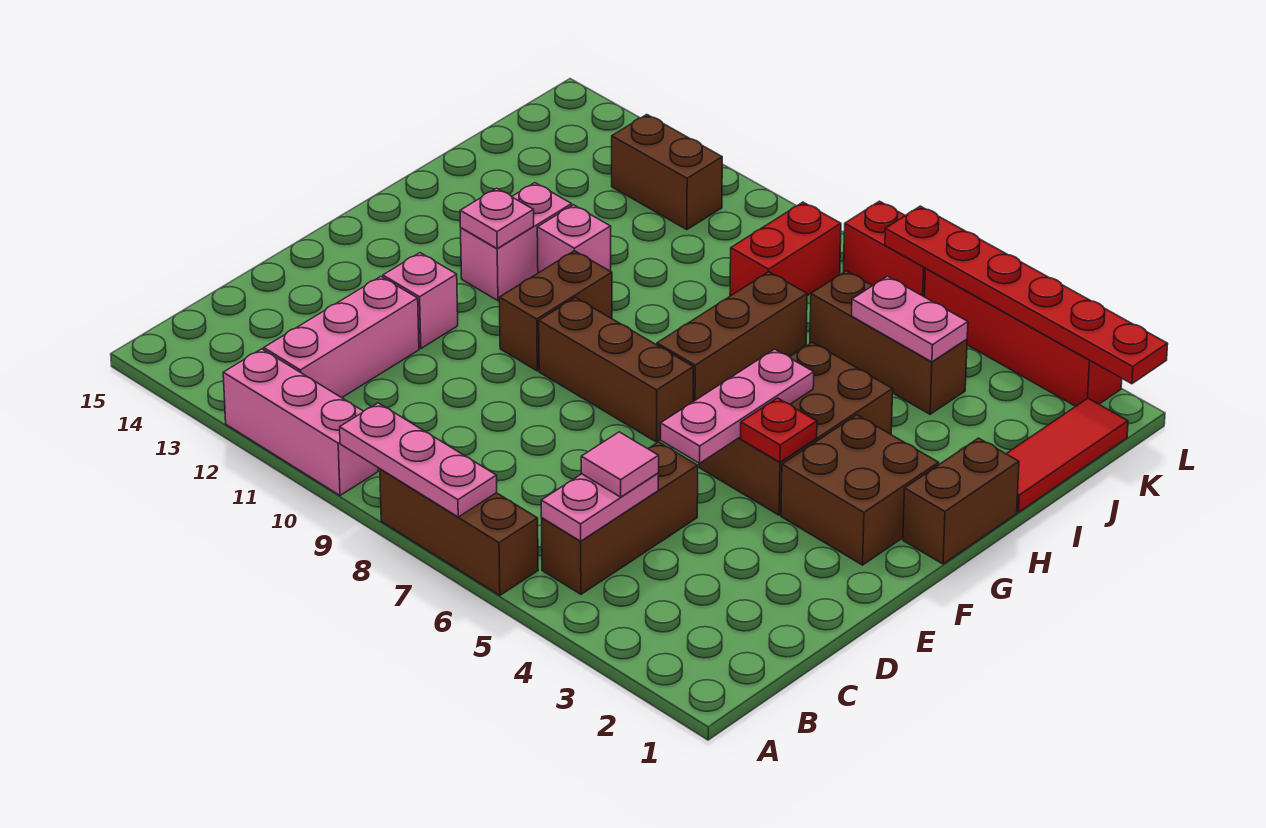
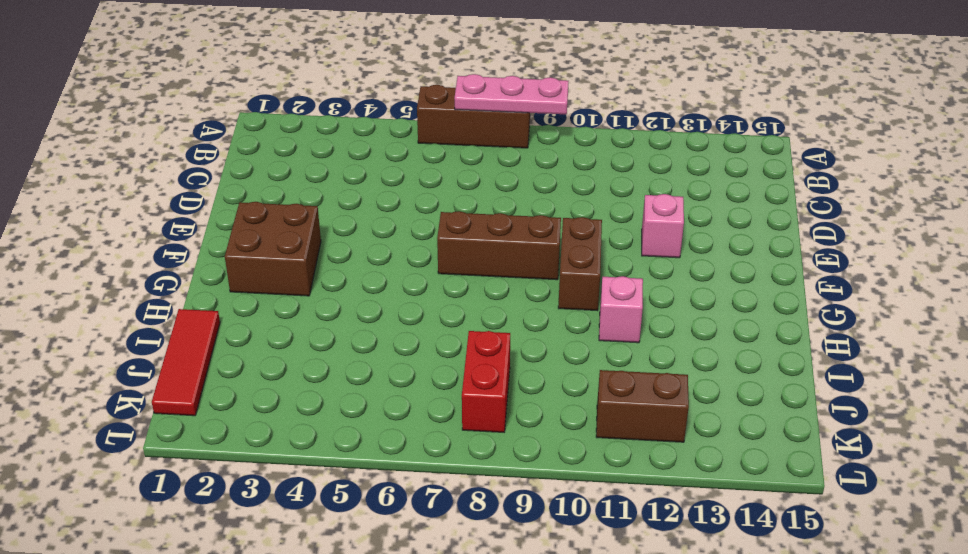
none -> pink brick A10:A12 level 1
none -> brown brick B5:D5 level 1
none -> pink brick B12:D12 level 1

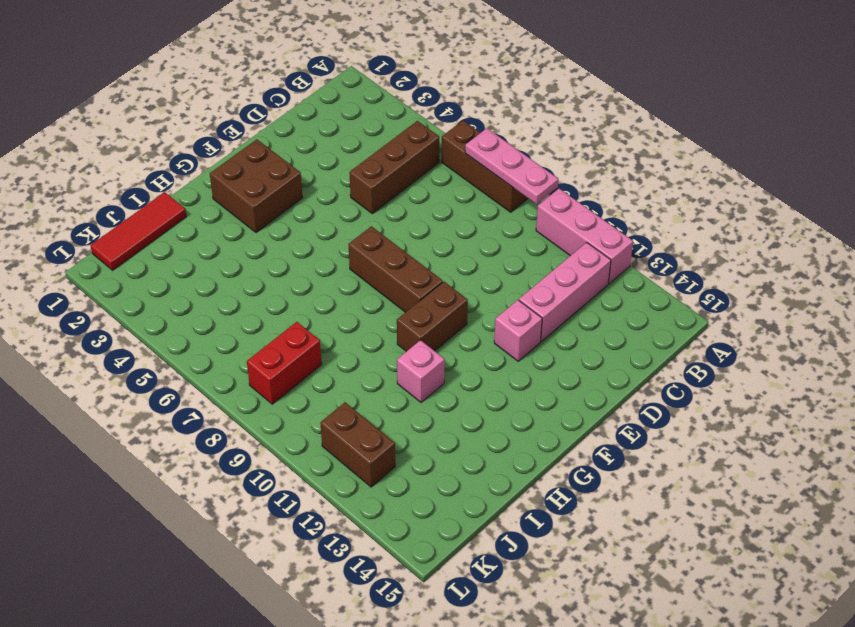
none -> brown brick F4:H5 level 1
none -> brown brick G1:H1 level 1
none -> brown brick G7:I7 level 1

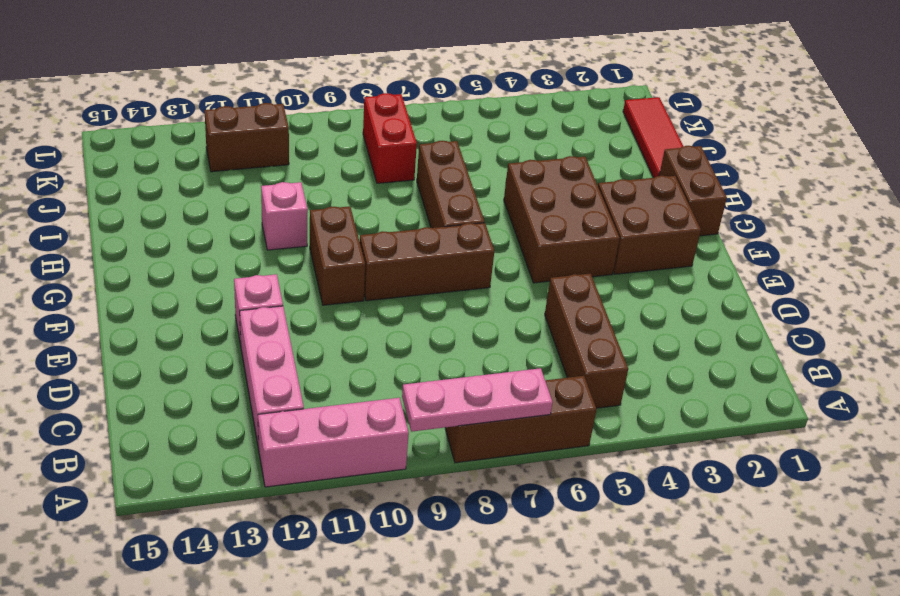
none -> pink brick G12:H12 level 1
none -> brown brick J4:J6 level 1
none -> red brick L2:L5 level 1

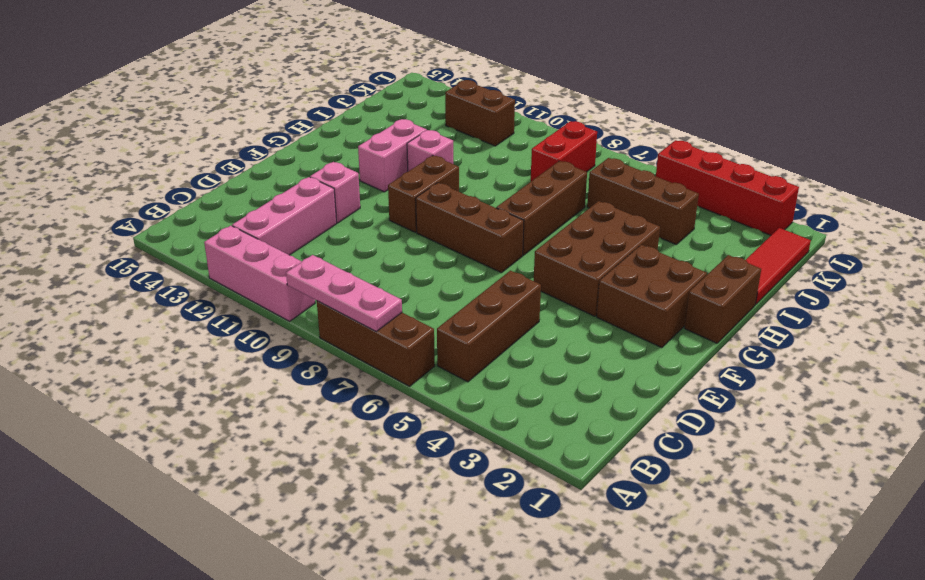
none -> red brick L6:L7 level 1
none -> pink plate B5:C5 level 2
none -> pink plate E5:G5 level 2

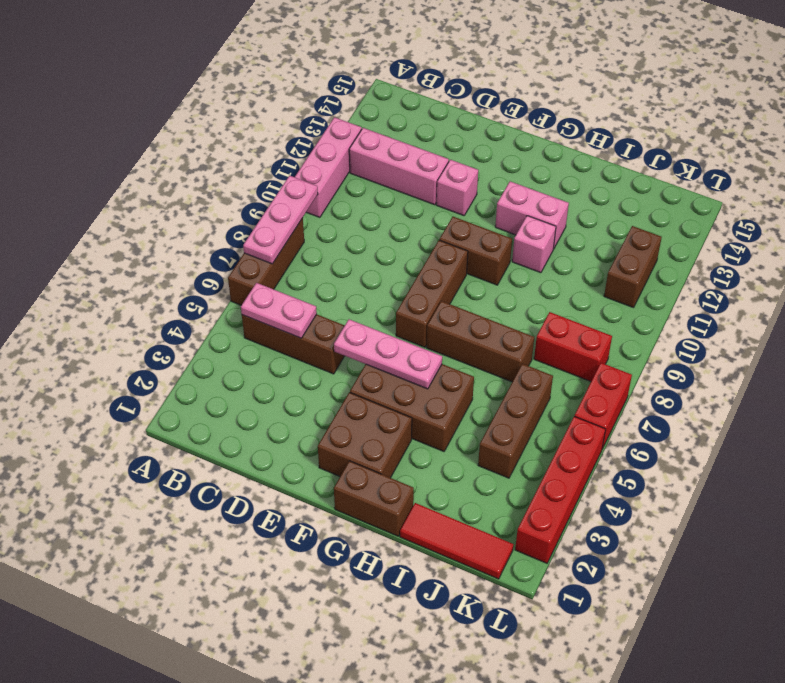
none -> red plate F4 level 2
none -> pink plate G12 level 2
none -> pink plate J4:J5 level 2

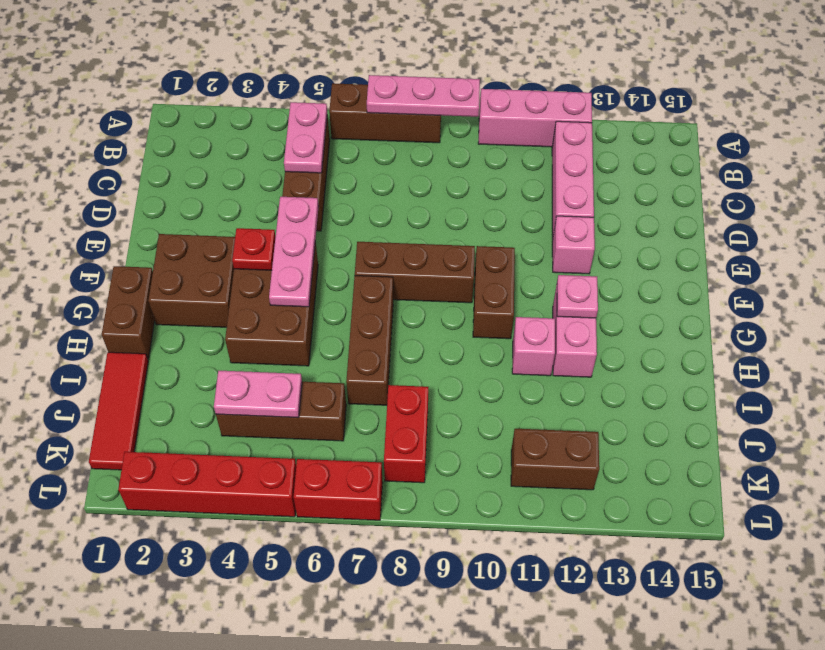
none -> red plate L1:L6 level 2
none -> pink tile C5 level 3

